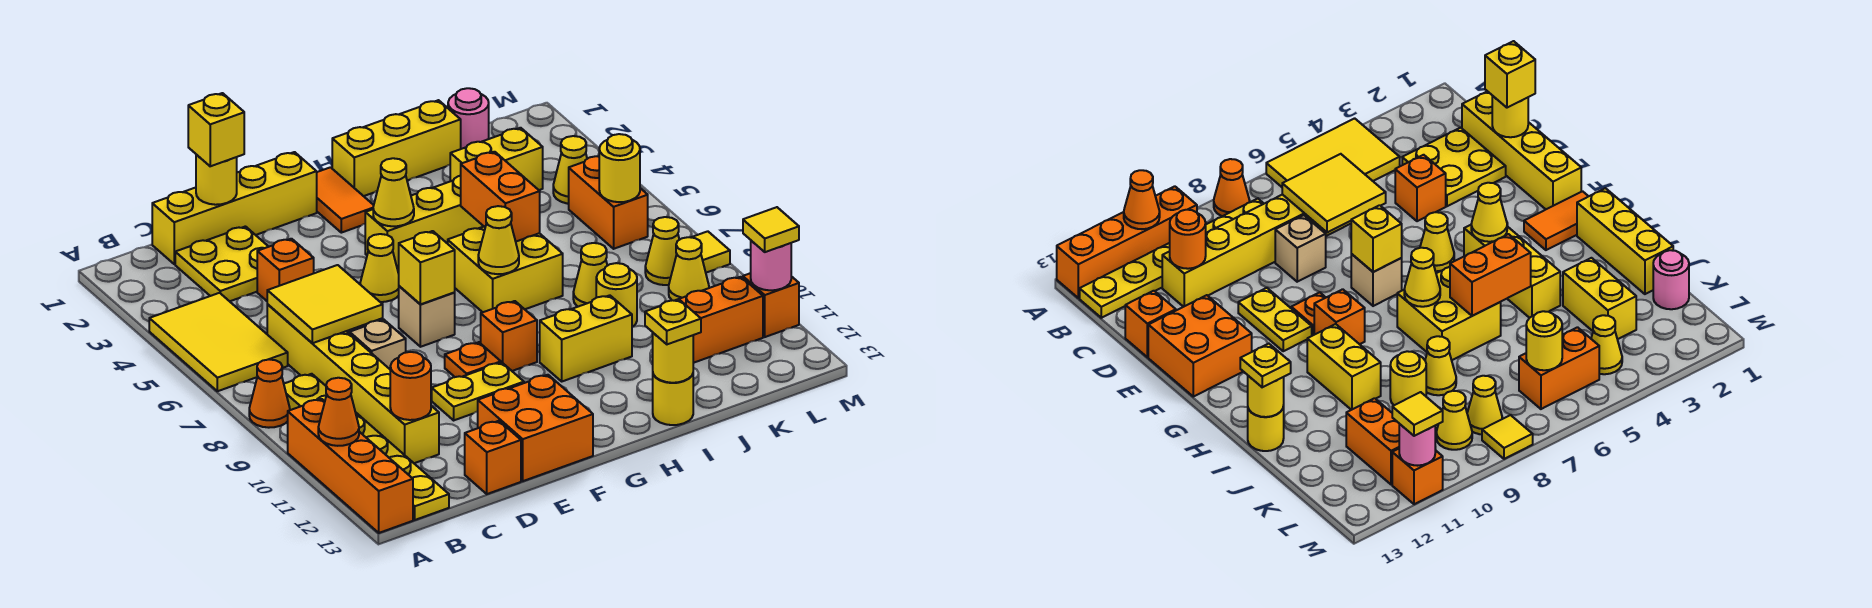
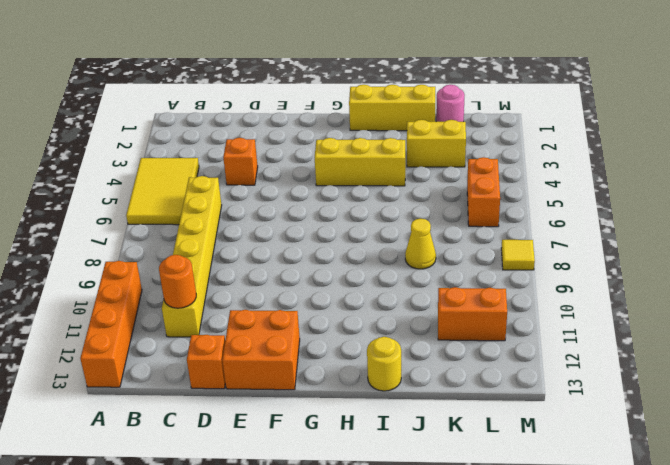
none -> orange cone A8 level 1
none -> yellow plate B8:B13 level 1
none -> yellow brick C1:F1 level 1
none -> yellow plate C2:D3 level 1

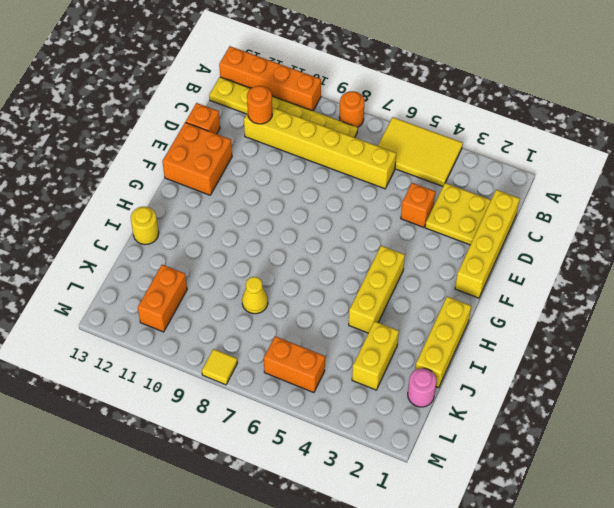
orange round brick A8 level 1 -> orange cone A8 level 1
none -> tan brick D8 level 1
none -> yellow plate E10:F10 level 1
none -> yellow cone F5 level 1
none -> tan brick F7 level 1

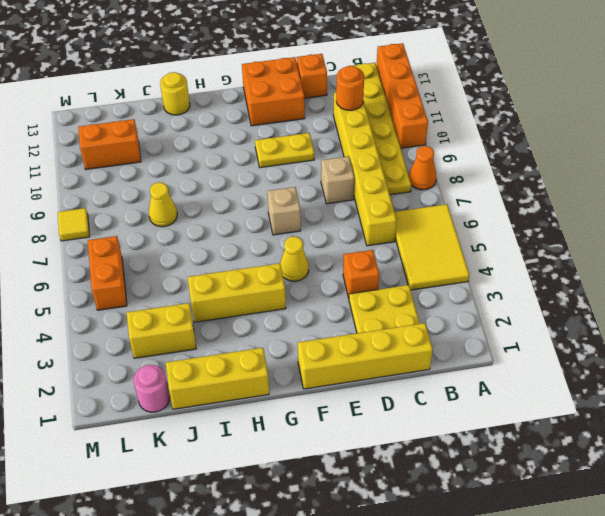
none -> orange plate F9 level 1
none -> orange tile G1:G2 level 1
none -> orange brick G9 level 1
none -> yellow brick H6:I7 level 1

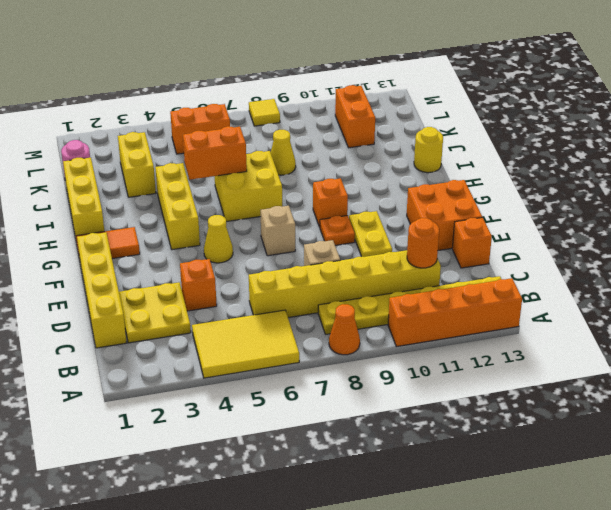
none -> yellow brick H10:I10 level 1
none -> yellow round brick J9 level 1
none -> yellow cone L4 level 1
none -> yellow cone L8 level 1

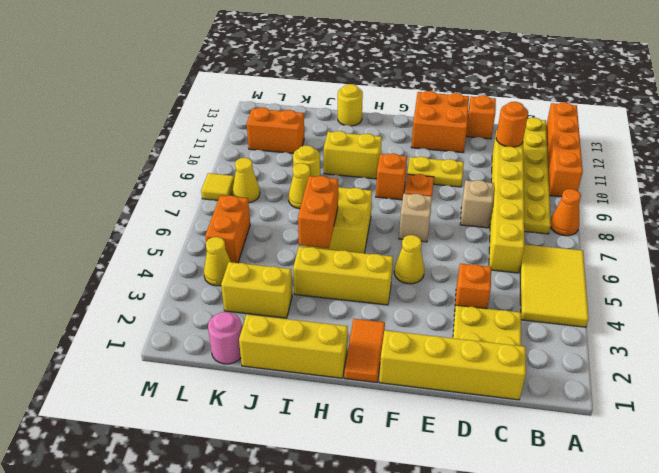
none -> yellow cone L9 level 1
none -> orange brick M11 level 1
none -> orange cone A11 level 2
none -> yellow tile C6:D7 level 2

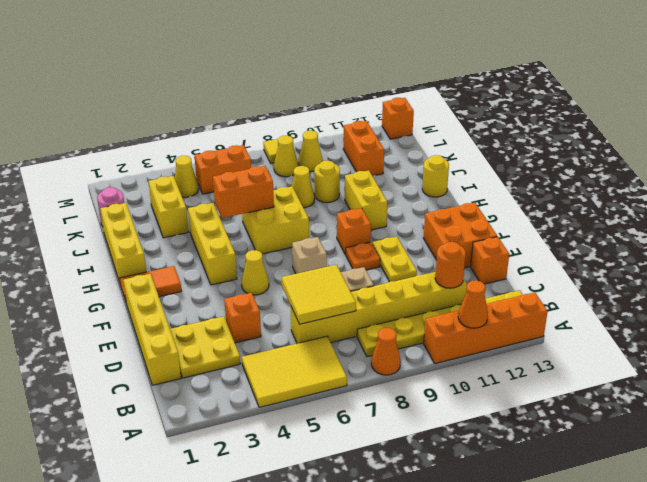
orange brick M13 level 1 -> orange brick M11 level 1
none -> yellow round brick D1 level 2
none -> yellow brick F7 level 2
none -> yellow cone G4 level 2
none -> yellow cone H7 level 2

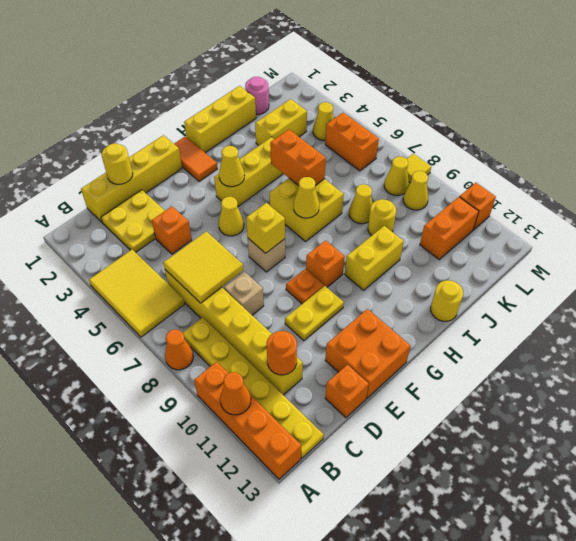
none -> yellow round brick I13 level 2
none -> yellow round brick L6 level 2
none -> pink round brick M11 level 2
none -> yellow brick D1 level 3

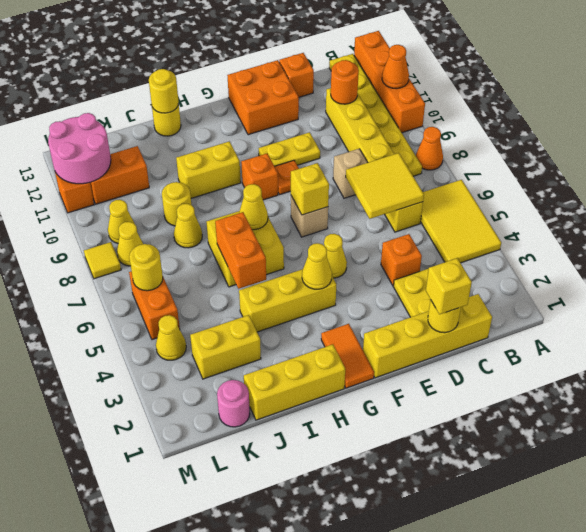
pink round brick L11:M12 level 2 -> pink round brick M11 level 2
none -> yellow plate I13 level 3
none -> yellow tile M11 level 3

